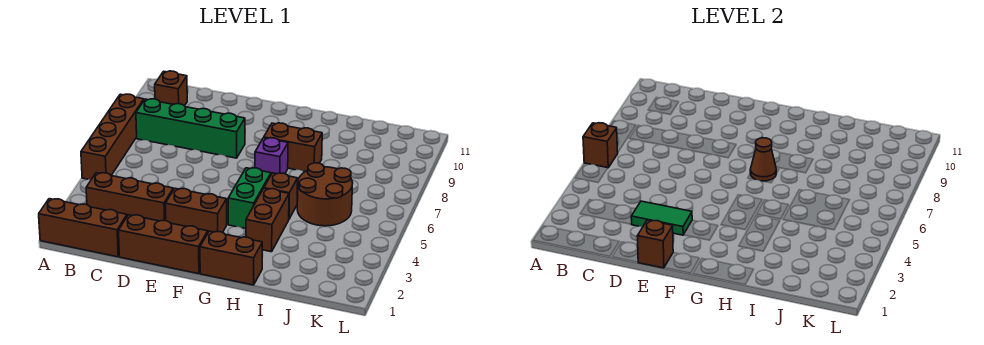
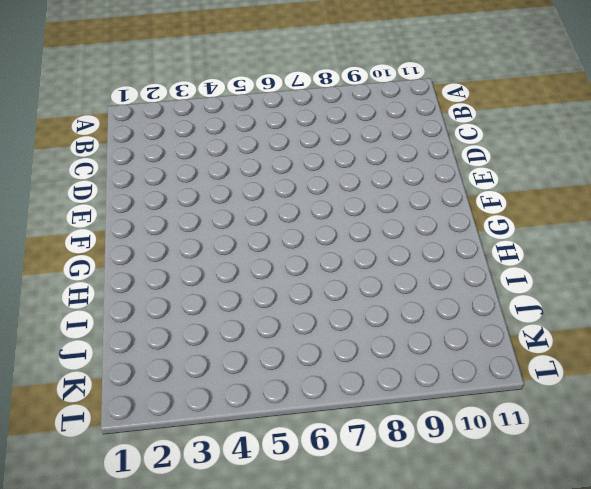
none -> brown brick A1:C1 level 1
none -> brown brick A5:A8 level 1
none -> brown brick B3:D3 level 1

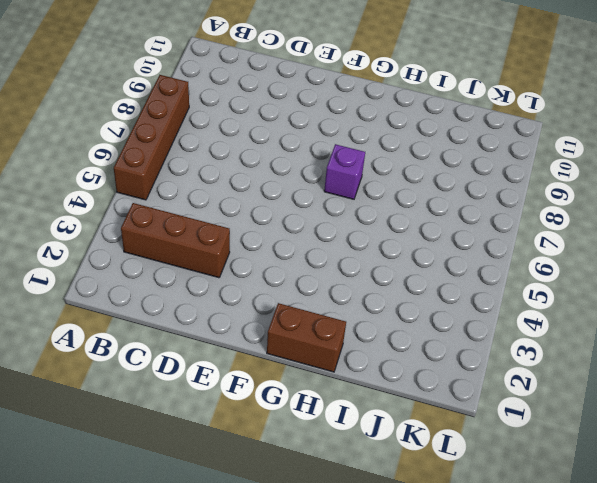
none -> brown brick A1:C1 level 1
none -> green brick B8:E8 level 1
none -> brown brick B10 level 1

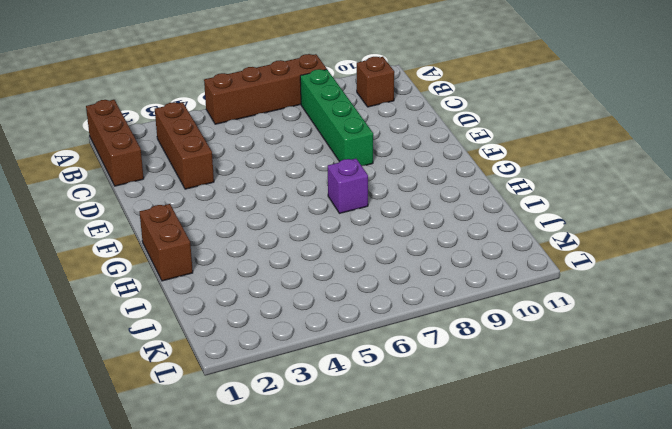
none -> brown brick D1:F1 level 1
none -> brown brick E3:F3 level 1
none -> green brick G4:G5 level 1

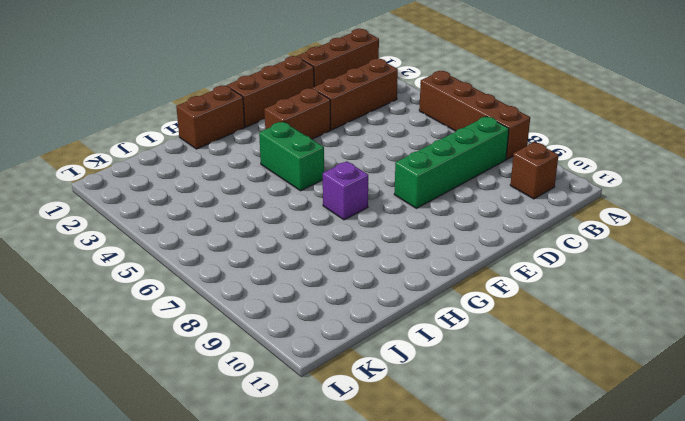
none -> brown brick G8:H8 level 1
none -> brown brick H3:H4 level 1
none -> brown brick H5 level 1

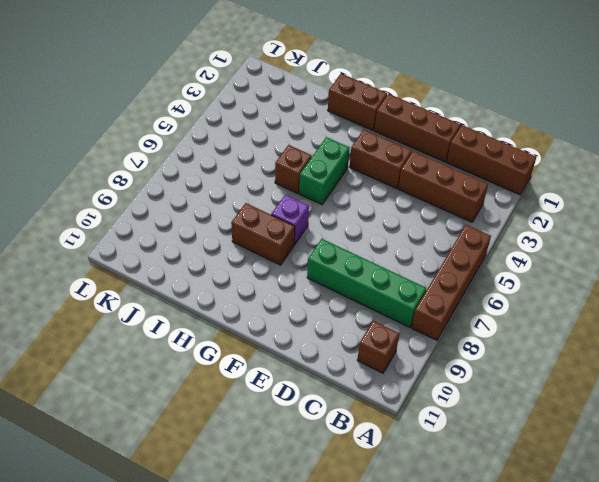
none -> brown brick H3:H4 level 1
none -> brown round brick I5:J6 level 1
none -> brown brick A6 level 2

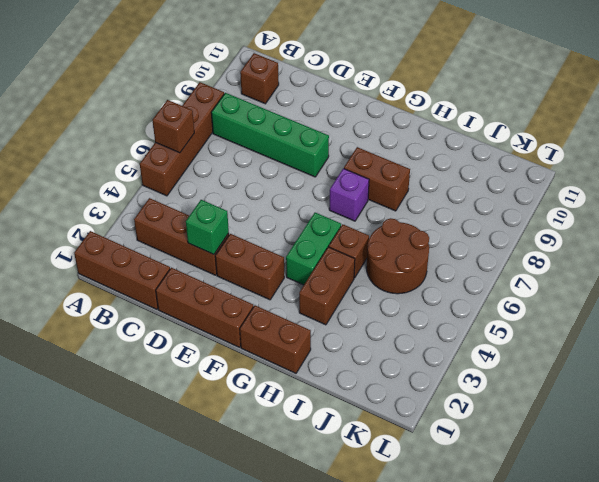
green brick D3 level 2 -> green tile D3:E3 level 2
none -> brown brick E1 level 2
none -> brown cone G7 level 2

